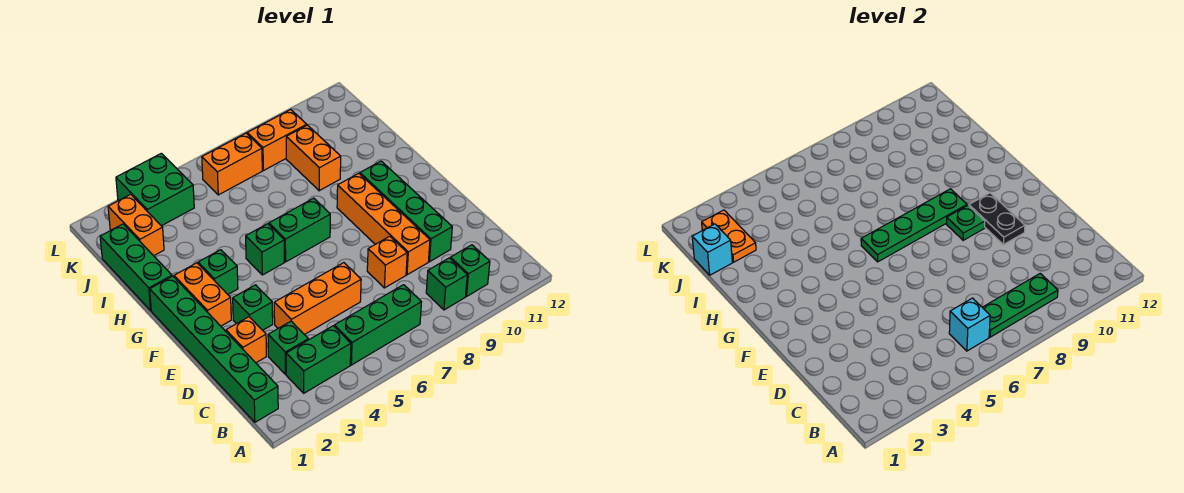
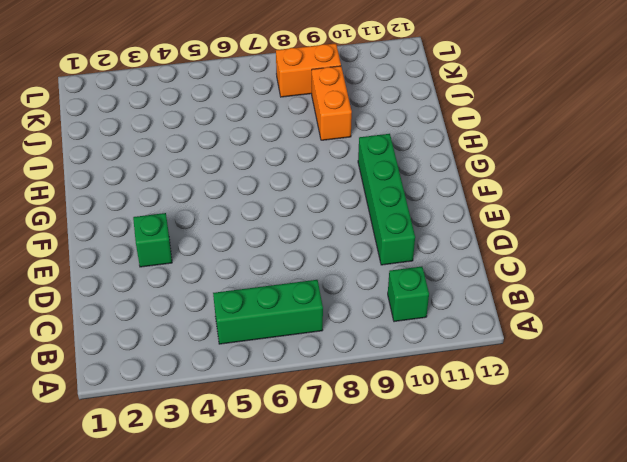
none -> green brick B1:G1 level 1
none -> green brick B3:B4 level 1
none -> green brick B9 level 1

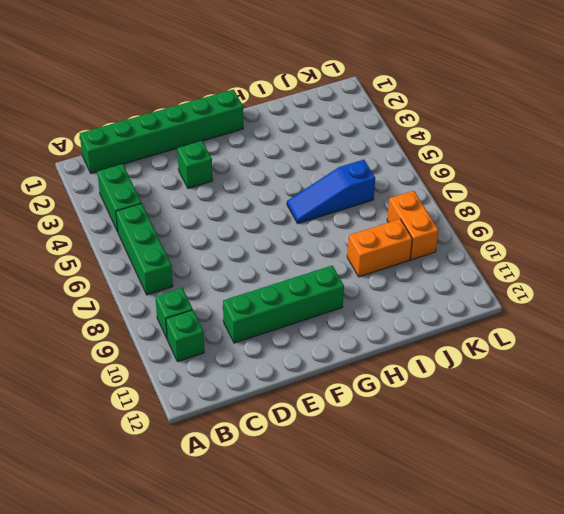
blue slope H6:J6 level 1 top J -> none
none -> green brick C3 level 1
none -> orange brick D2 level 1
none -> orange brick D4:D6 level 1

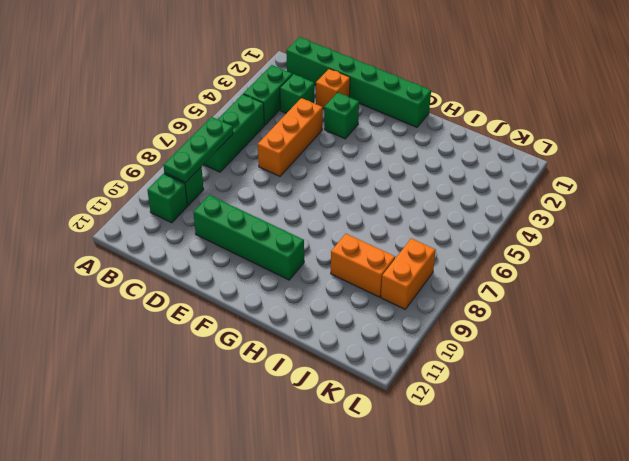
none -> orange brick D8 level 1
none -> orange brick D9:G9 level 1
none -> orange brick F2:G2 level 1

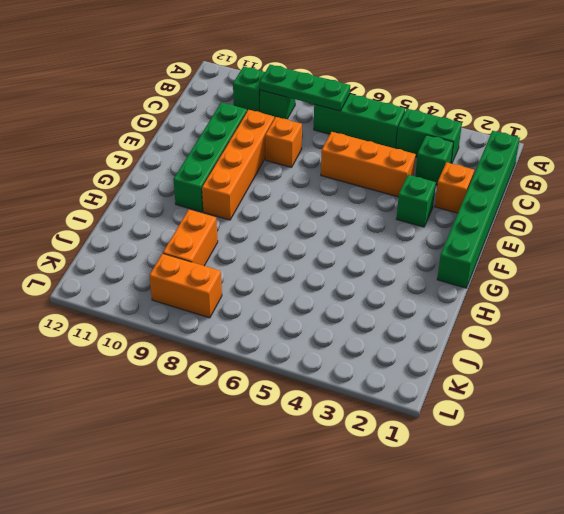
none -> orange brick F2:G2 level 1
none -> green brick G3 level 1
none -> green brick G5 level 1

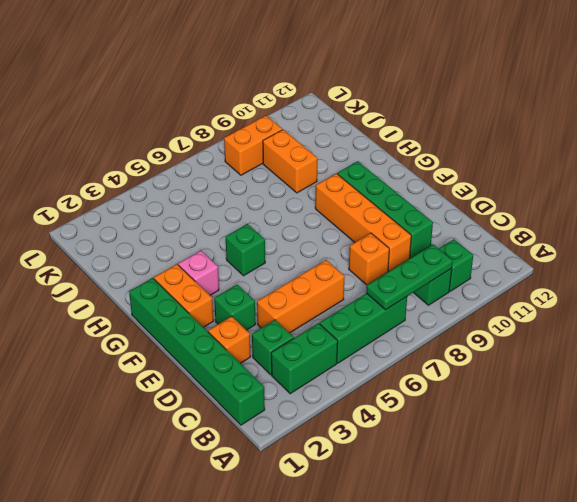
pink brick G3 level 1 -> green brick G3 level 1
none -> green brick G6:G7 level 1
none -> green brick H1:J1 level 1
none -> orange brick J2:K2 level 1

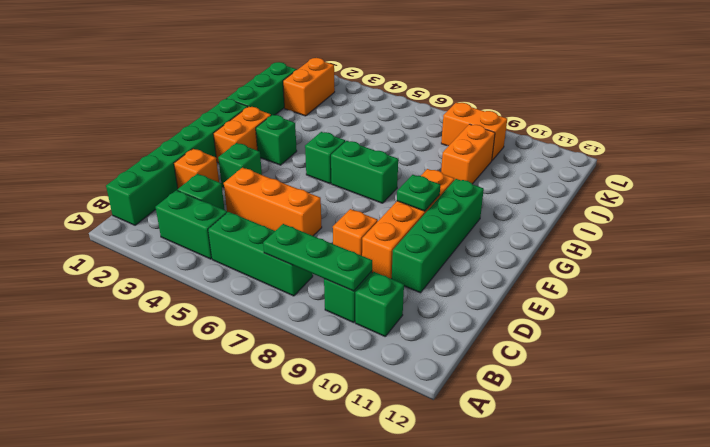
none -> green brick K3:L4 level 1
none -> orange brick K6:K7 level 1
none -> cyan brick B6 level 2

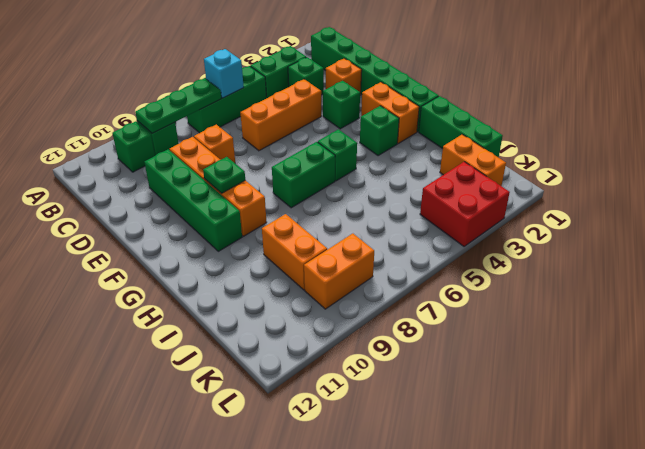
red brick K3:L4 level 1 -> green brick K3:L4 level 1
none -> orange brick K6:K7 level 1
none -> black plate E10:F10 level 2
none -> green plate G6:G9 level 2

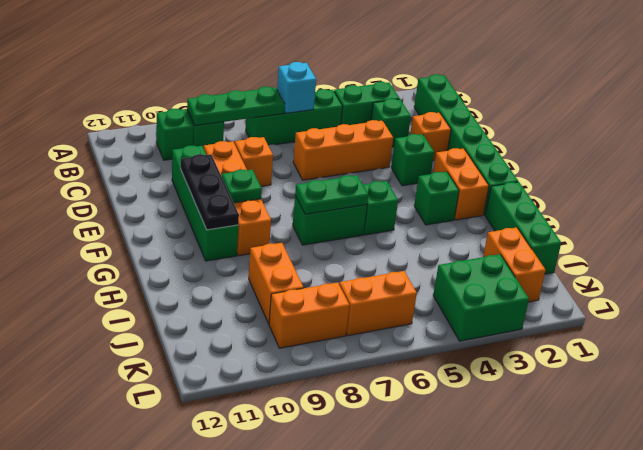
black plate E10:G10 level 2 -> black plate E10:F10 level 2
green plate G6:G7 level 2 -> green plate G6:G9 level 2
none -> cyan brick J1 level 2
none -> orange plate J2:K2 level 2

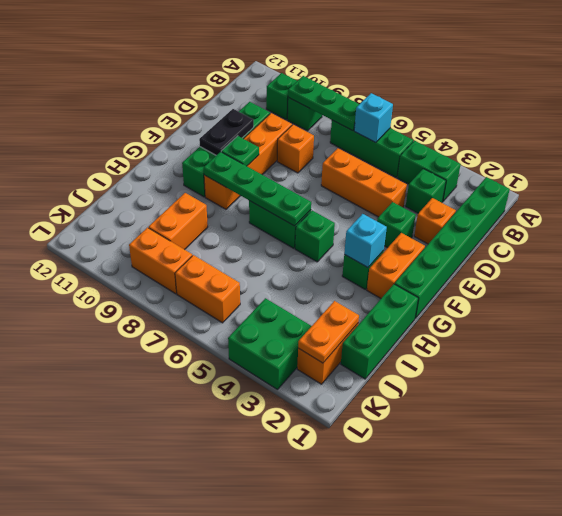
cyan brick G3 level 2 -> cyan brick J1 level 2

